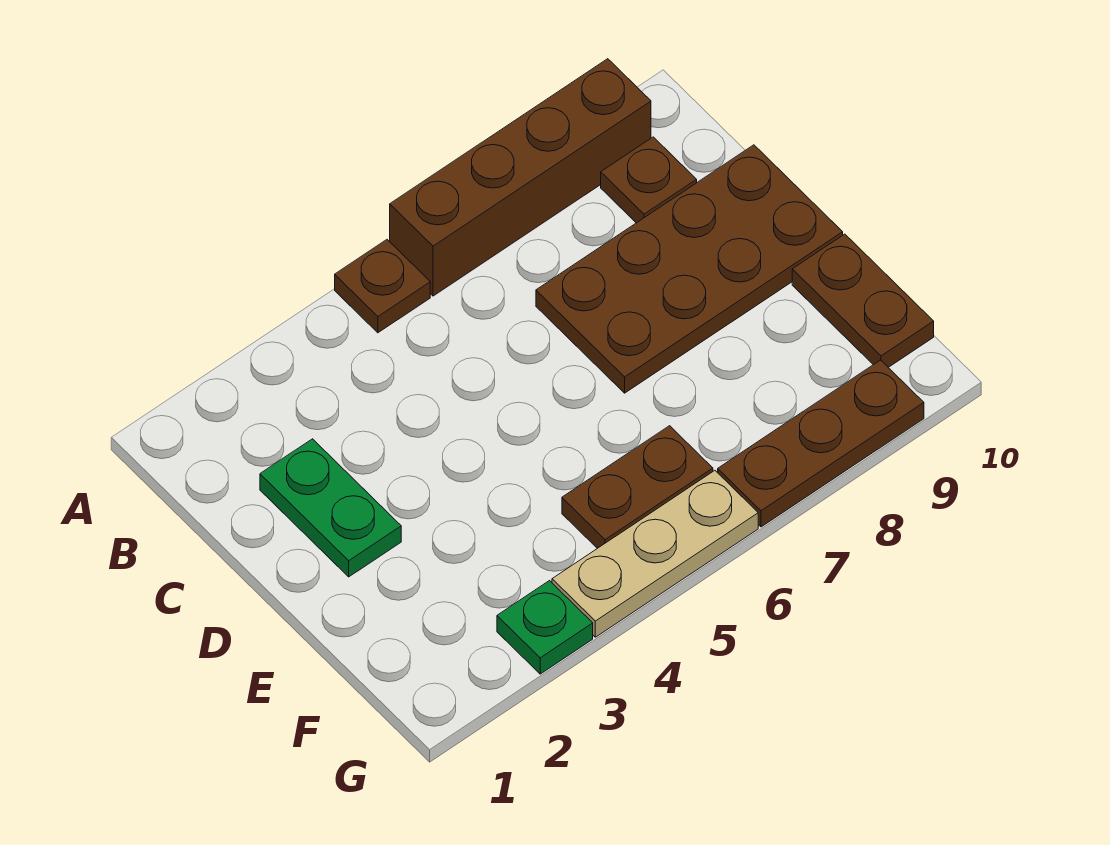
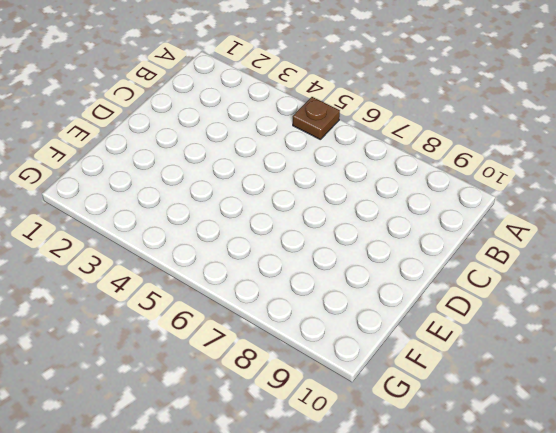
none -> brown brick A6:A9 level 1
none -> brown plate B9 level 1

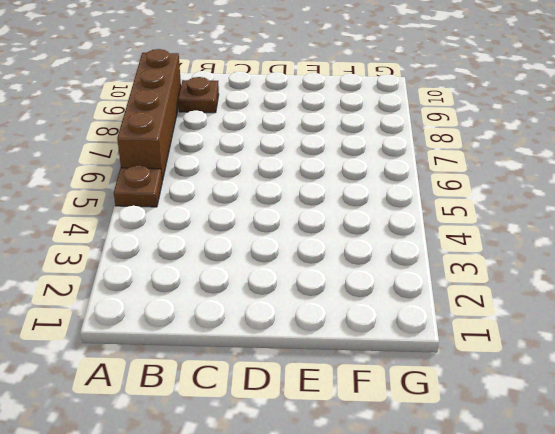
none -> green plate C2:D2 level 1
none -> brown plate C7:D10 level 1

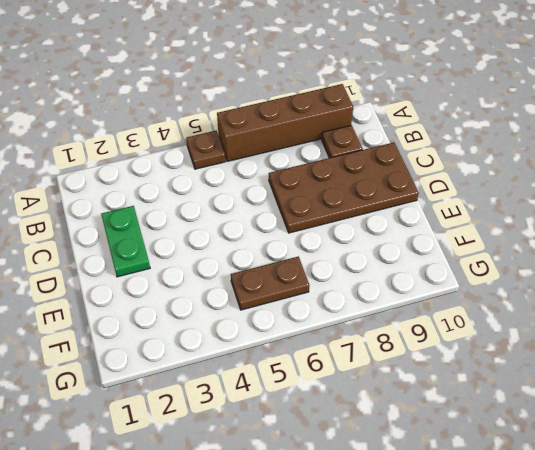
none -> brown plate E10:F10 level 1
none -> green plate G3 level 1

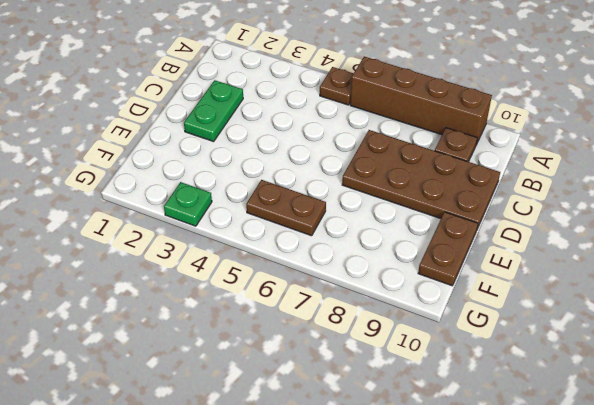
none -> tan plate G4:G6 level 1
none -> brown plate G7:G9 level 1

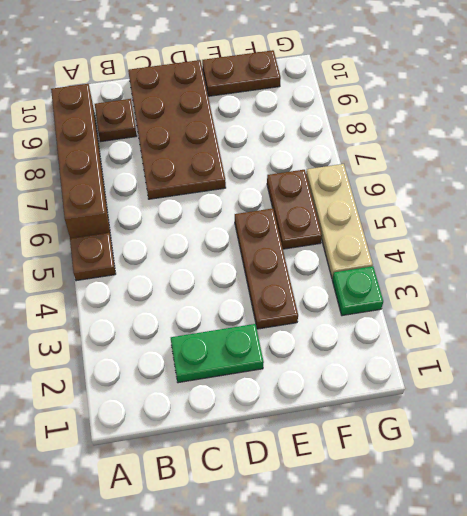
brown plate E3:E5 level 1 -> brown plate G7:G9 level 1

